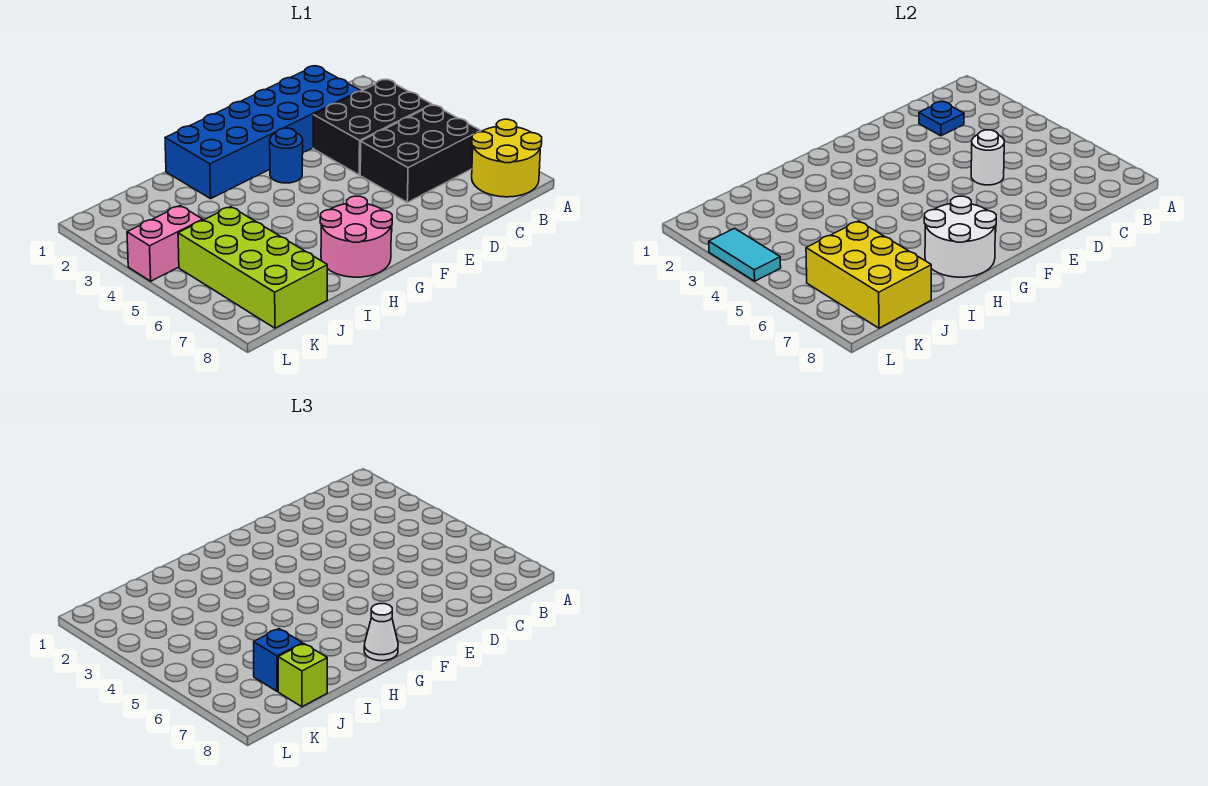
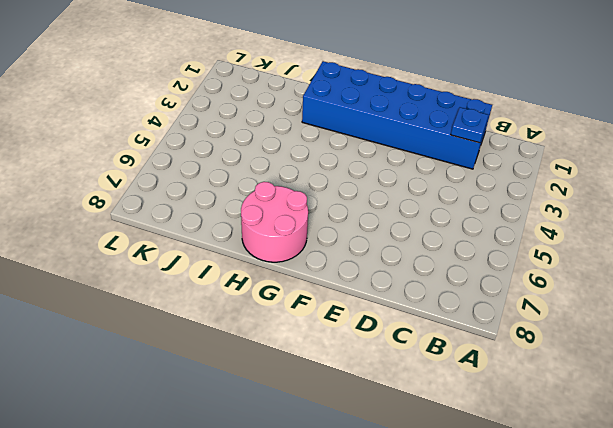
none -> yellow round brick A7:B8 level 1
none -> black brick B3:D4 level 1
none -> black brick B5:D6 level 1

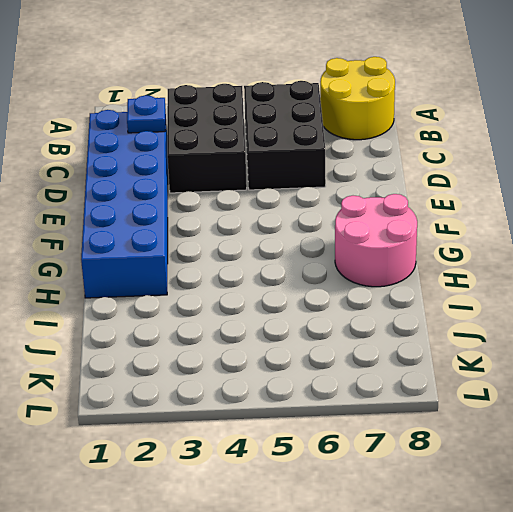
none -> blue round brick F3 level 1
none -> lime brick J5:K8 level 1
none -> pink brick K4:L4 level 1

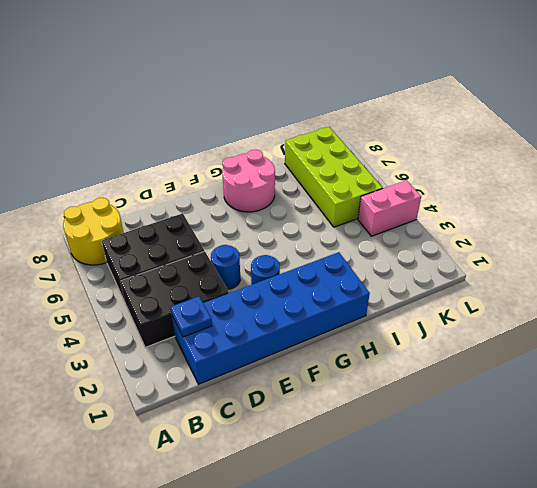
blue round brick E4 level 1 -> none
none -> white round brick D5 level 2
none -> white round brick G7:H8 level 2
none -> yellow brick J6:K8 level 2

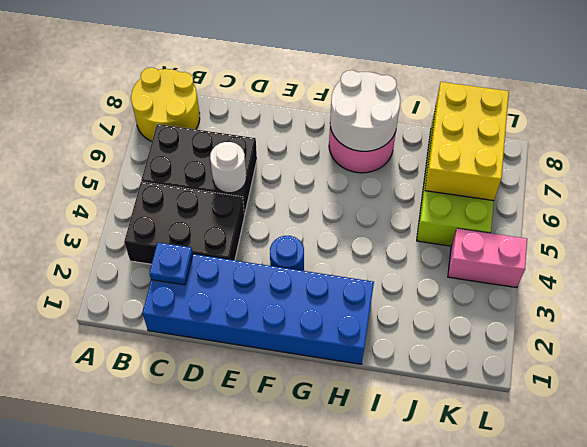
none -> cyan tile L3:L4 level 2
none -> white cone G8 level 3
none -> blue brick J7 level 3

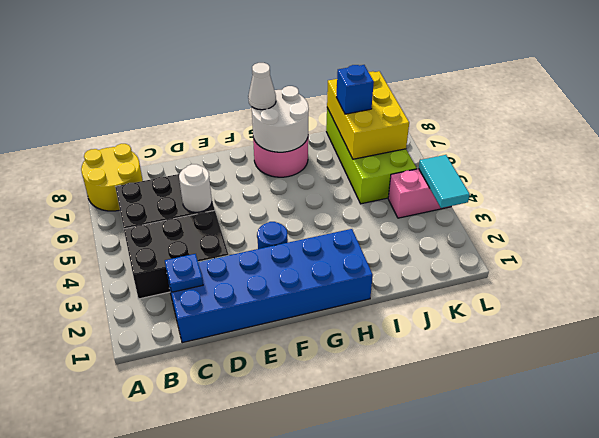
none -> lime brick J8 level 3

